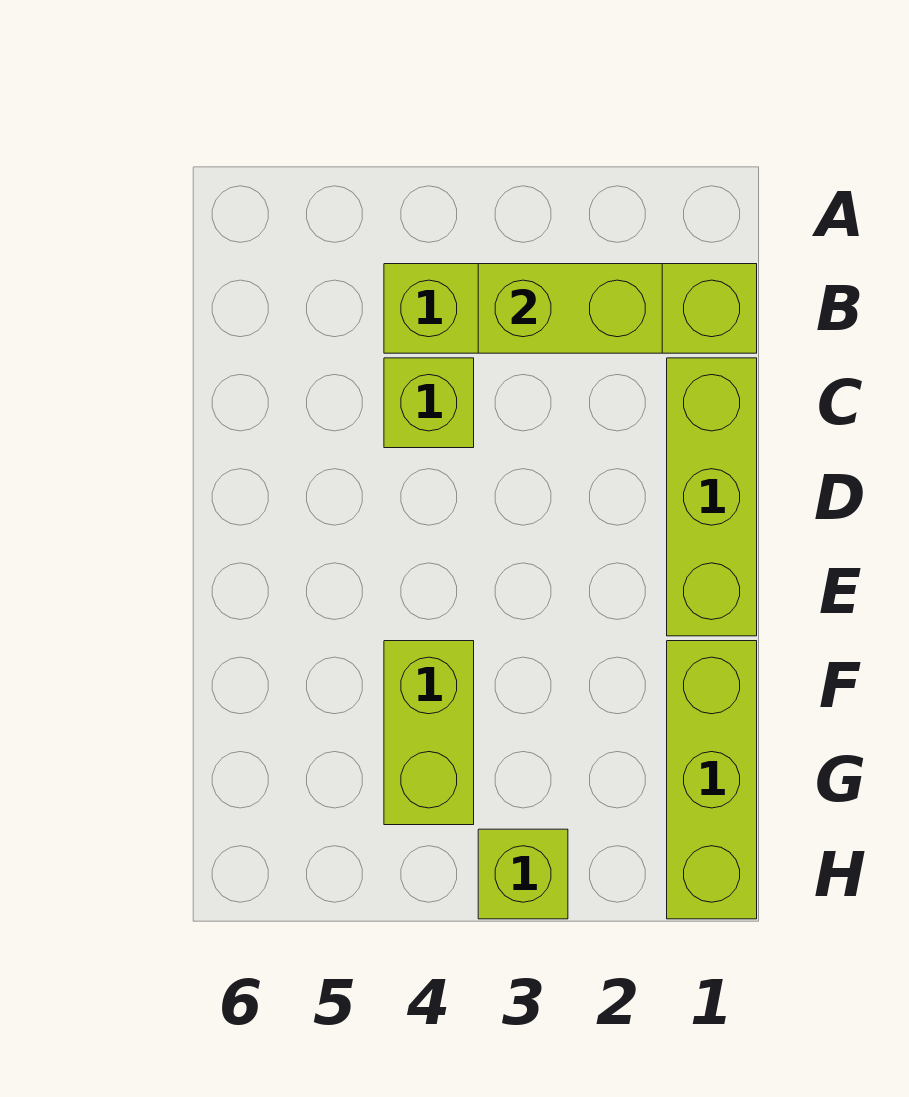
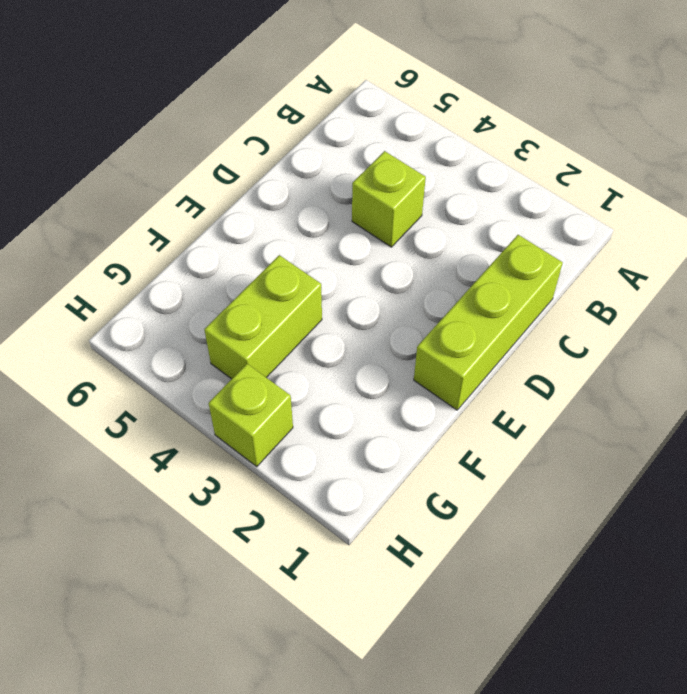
none -> lime brick B1:B4 level 1
none -> lime brick F1:H1 level 1

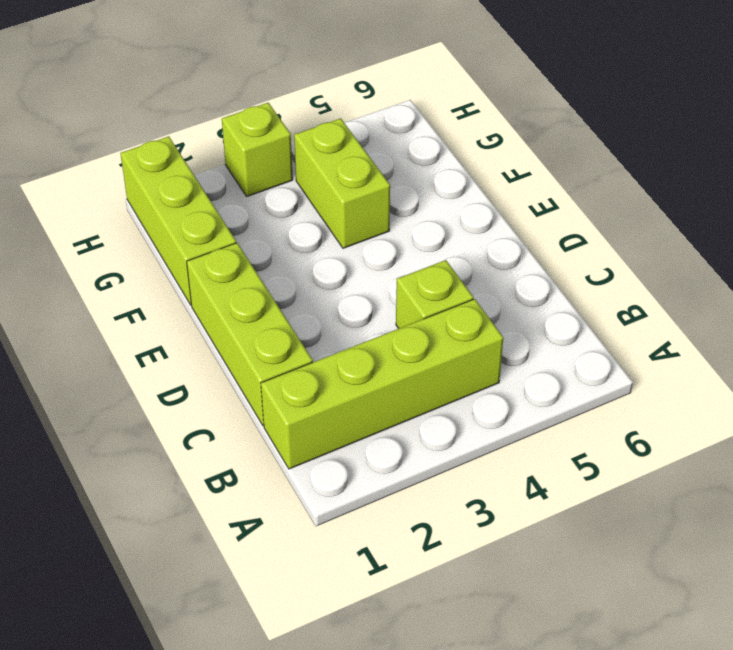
none -> lime brick B2:B3 level 2

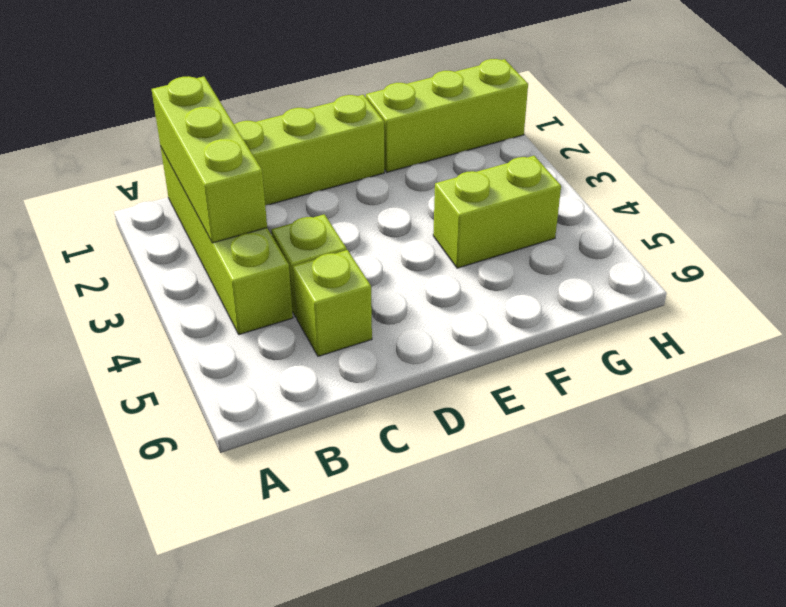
lime brick B1:B3 level 2 -> lime brick B2:B3 level 2
lime brick C5 level 1 -> lime brick H3 level 1

